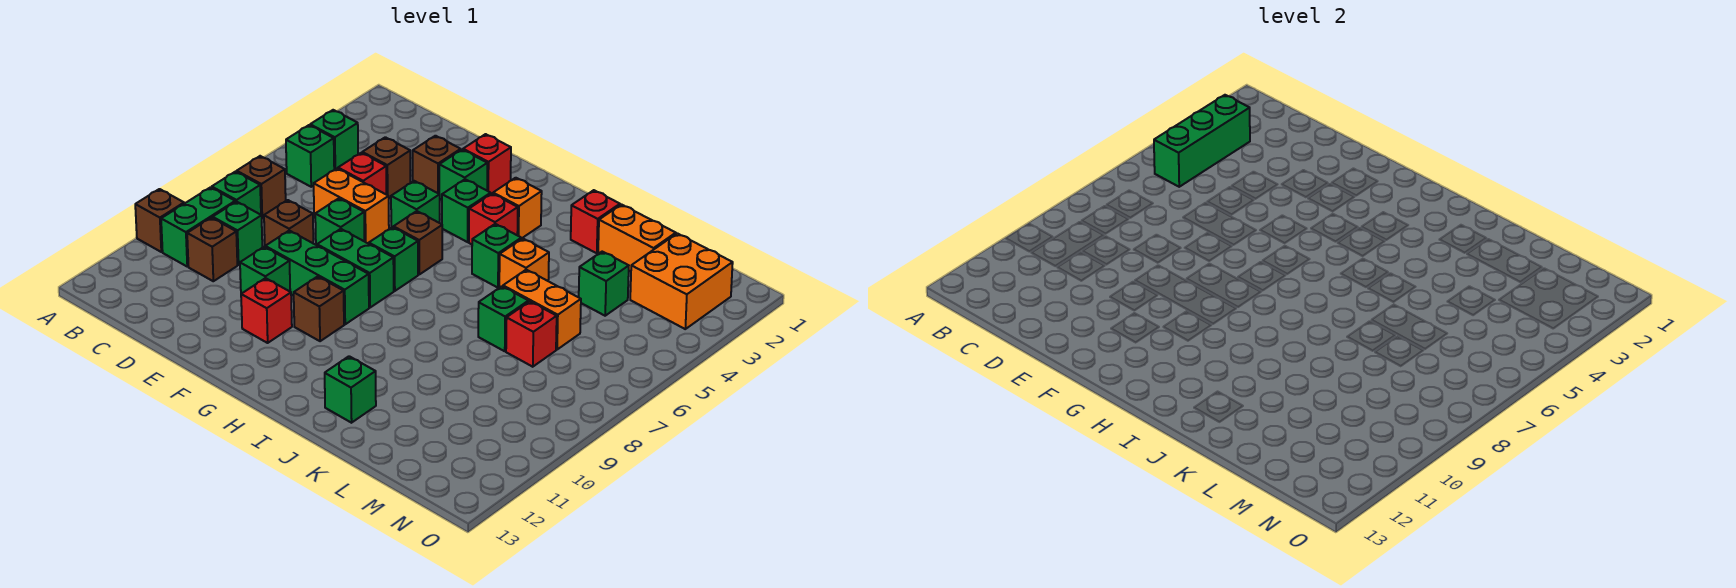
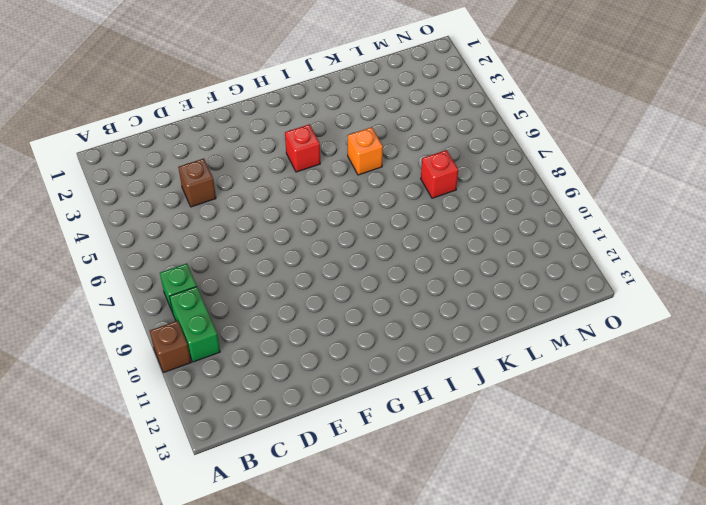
none -> green brick B4 level 1
none -> green brick B5 level 1
none -> brown brick B7 level 1
none -> green brick C9 level 1

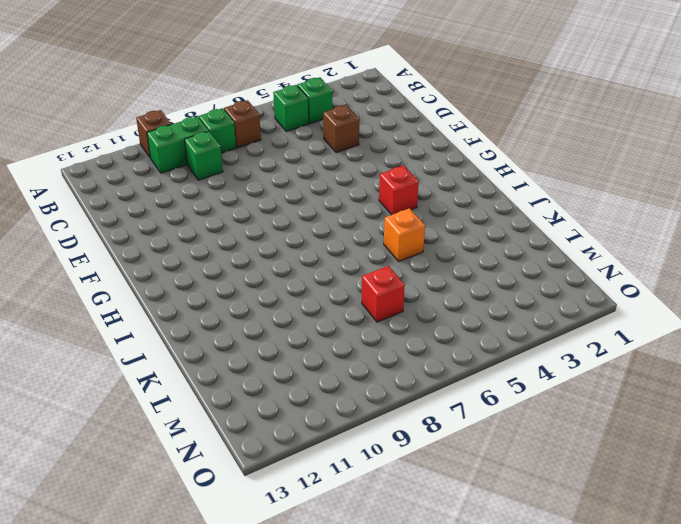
none -> brown brick C10 level 1
none -> red brick D5 level 1
none -> orange brick D6:E6 level 1
none -> brown brick D8 level 1

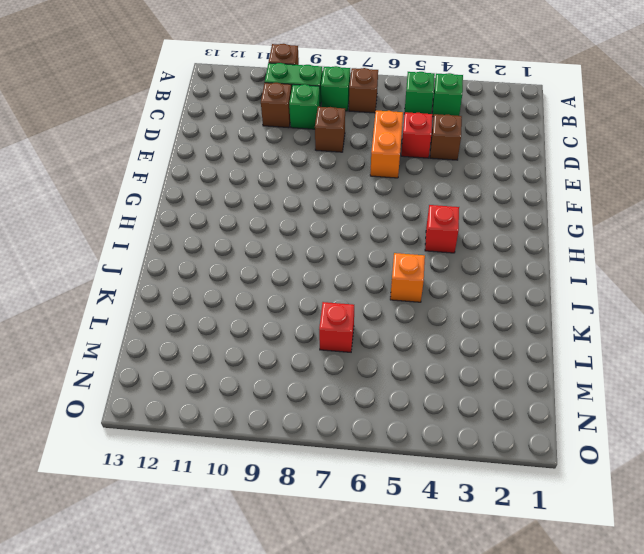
none -> brown brick E3 level 1
none -> green brick E7 level 1
none -> green brick E9:G9 level 1
none -> green brick E10 level 1

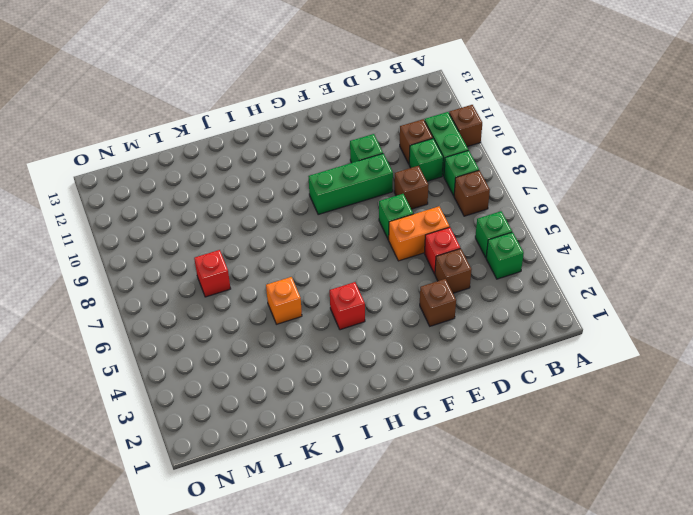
none -> red brick F2 level 1
none -> green brick F3 level 1
none -> green brick F5 level 1
none -> green brick F8:G8 level 1

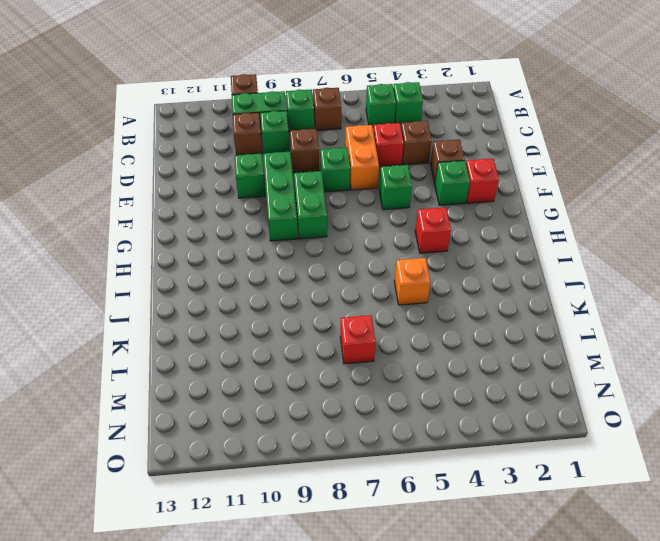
none -> red brick F11 level 1
none -> green brick G4 level 1
none -> brown brick G6 level 1
none -> green brick G7 level 1

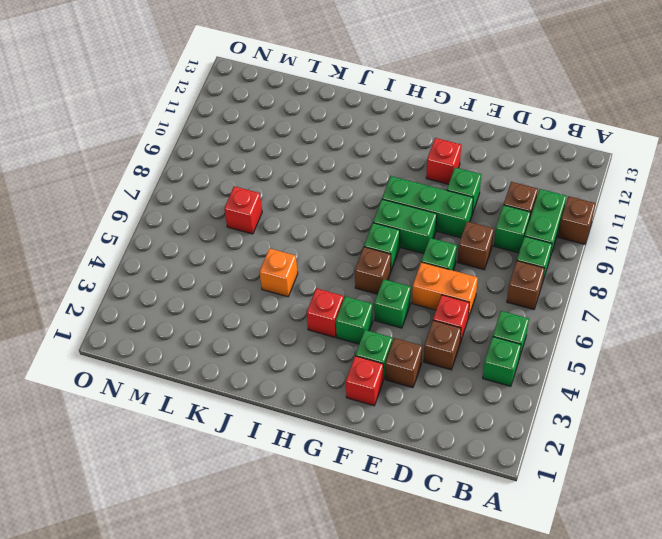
none -> brown brick G10 level 1
none -> orange brick H3 level 1
none -> green brick I5 level 1
none -> red brick J2 level 1

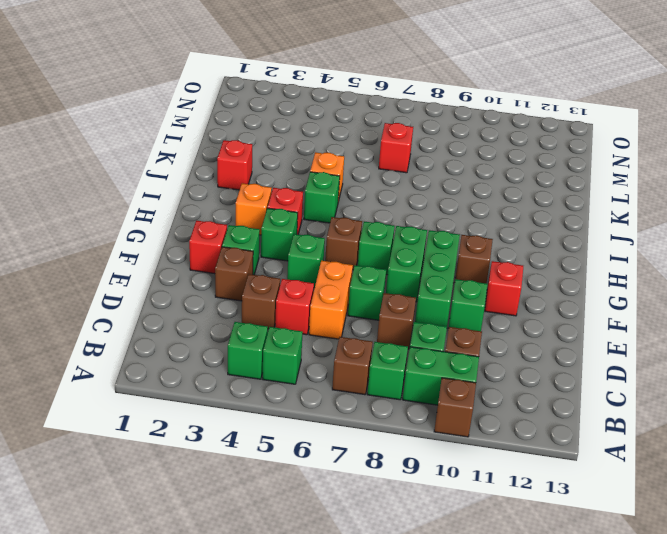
none -> green brick J12 level 1
none -> orange brick K2:L2 level 1
none -> orange brick K6:L6 level 1
none -> green brick K7 level 1

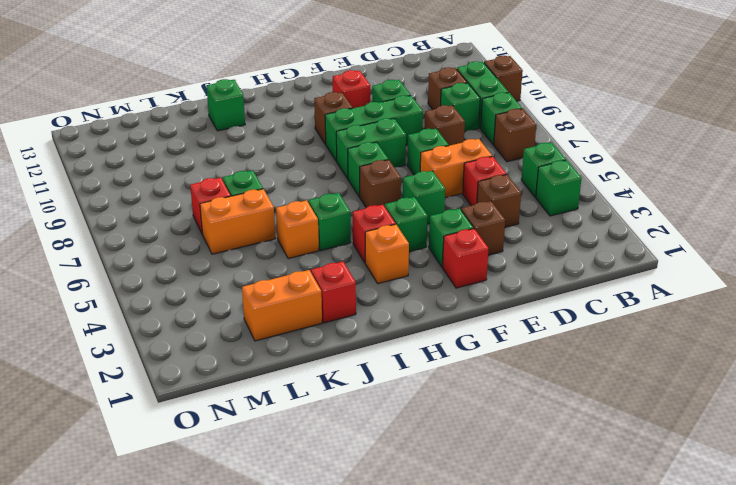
none -> green brick L4 level 1
none -> orange brick M2:N3 level 1
none -> green brick B3:B5 level 2

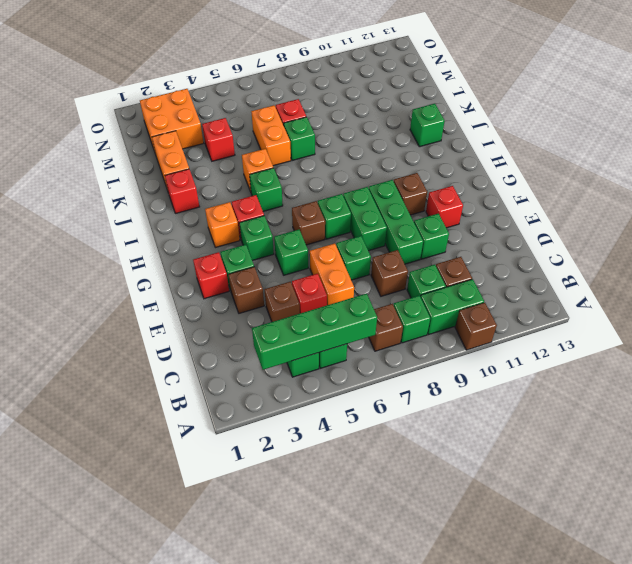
green brick B3:B6 level 2 -> green brick B3:B5 level 2
red brick L4 level 1 -> green brick L4 level 1

